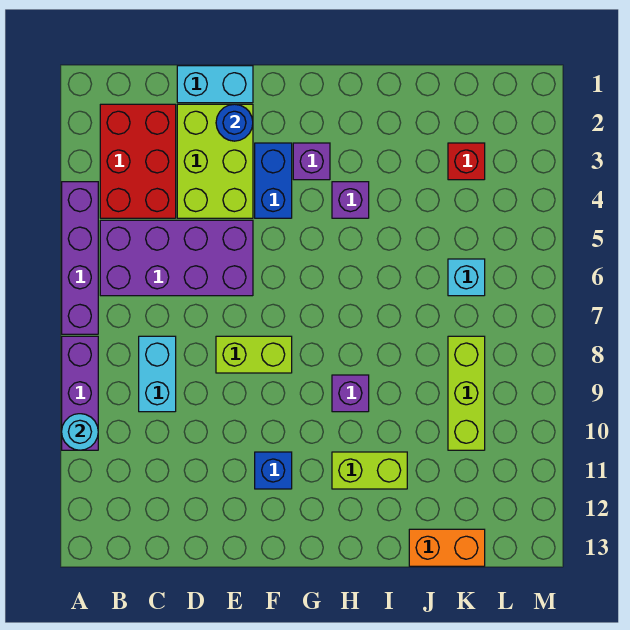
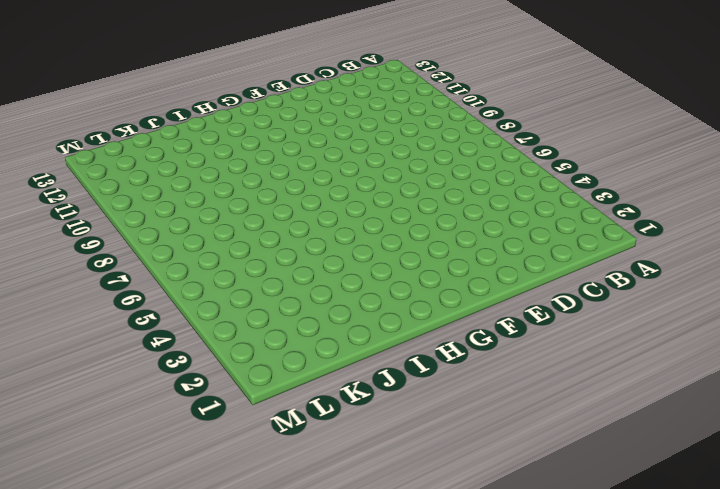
none -> purple brick A4:A7 level 1
none -> purple brick A8:A10 level 1
none -> red brick B2:C4 level 1

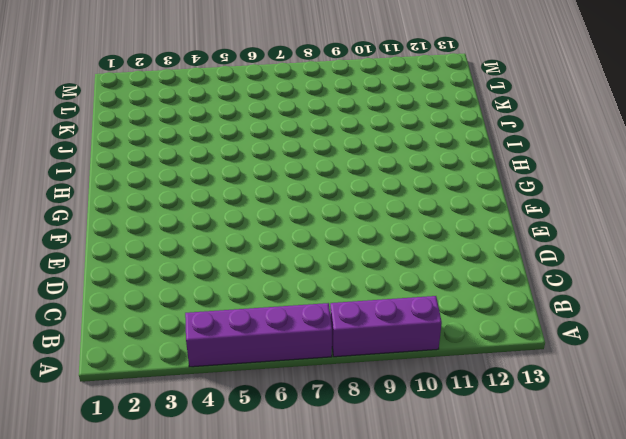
none -> red brick B2:C4 level 1
none -> purple brick B5:E6 level 1
none -> cyan brick C8:C9 level 1

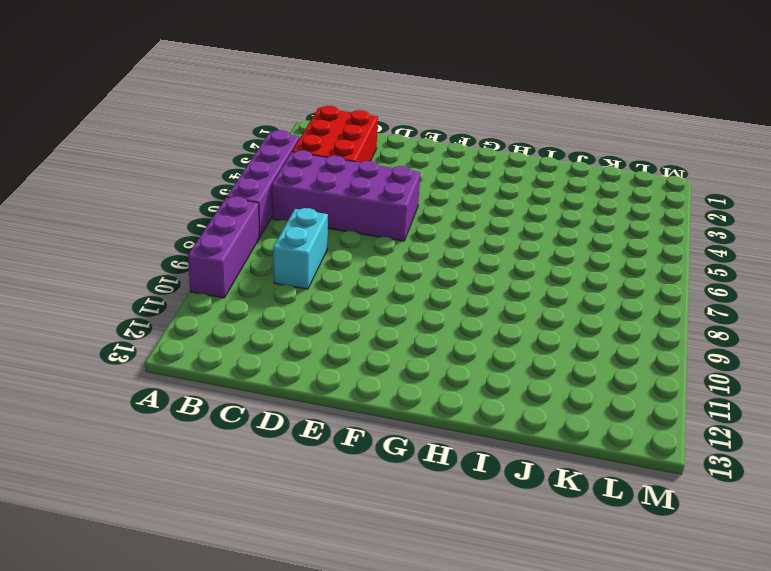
none -> cyan brick D1:E1 level 1
none -> lime brick D2:E4 level 1
none -> lime brick E8:F8 level 1

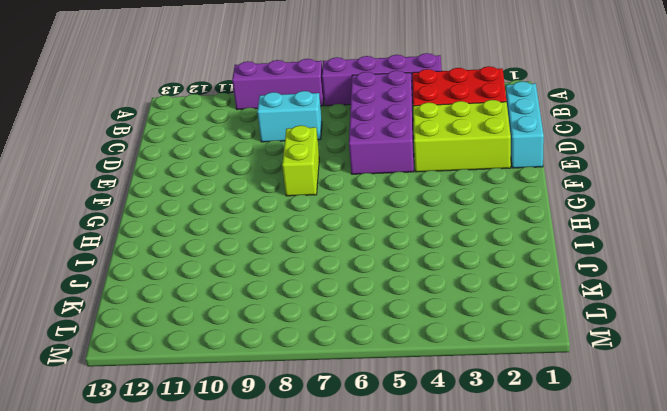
cyan brick C1:E1 level 1 -> cyan brick D1:E1 level 1
none -> blue brick F3:F4 level 1
none -> blue brick F11 level 1
none -> purple brick G3 level 1

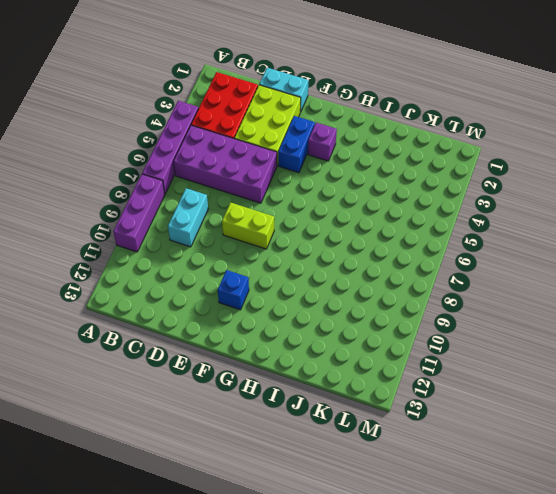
none -> purple brick H4 level 1
none -> purple brick H9 level 1
none -> lime brick H11:I11 level 1

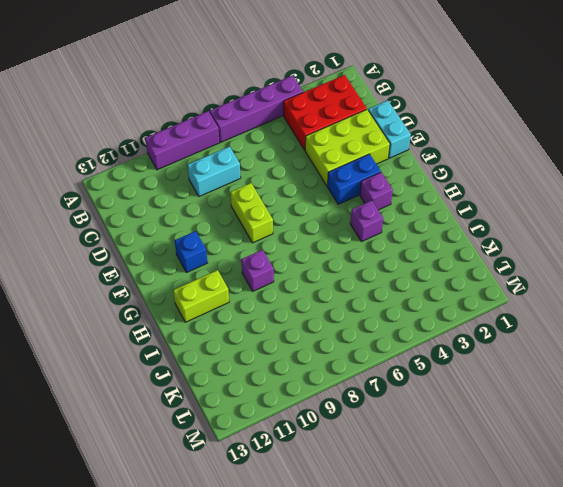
lime brick H11:H12 level 1 -> lime brick H11:I11 level 1
none -> purple brick B5:E6 level 1
none -> orange brick J13:K13 level 1
none -> red brick K3 level 1

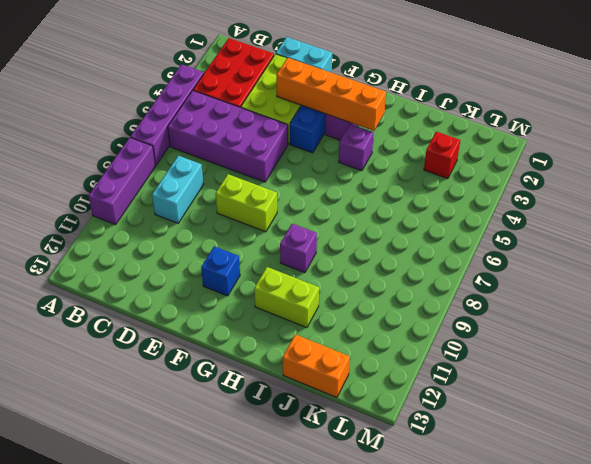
orange brick E3:H3 level 2 -> none
none -> cyan brick K6 level 1
none -> lime brick K8:K10 level 1
none -> cyan round brick A10 level 2

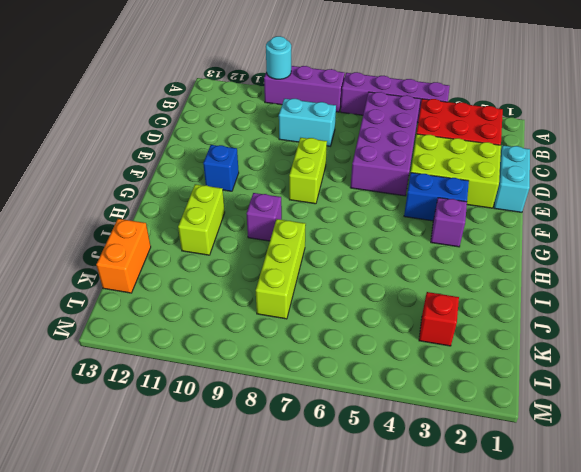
lime brick I8:K8 level 1 -> lime brick K8:K10 level 1
none -> purple brick H4 level 1
none -> cyan brick K6 level 1
none -> blue round brick E2 level 2

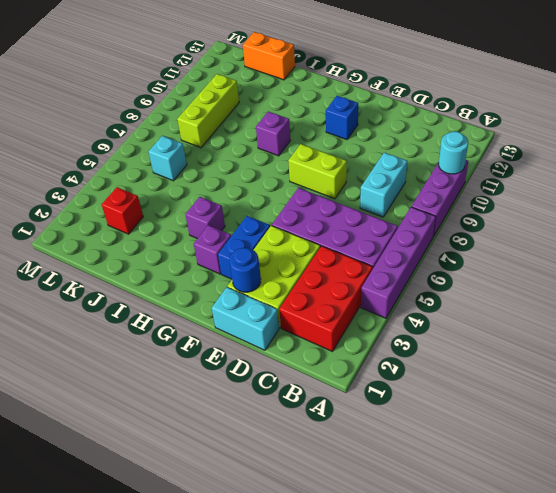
none -> lime brick H11:I11 level 1

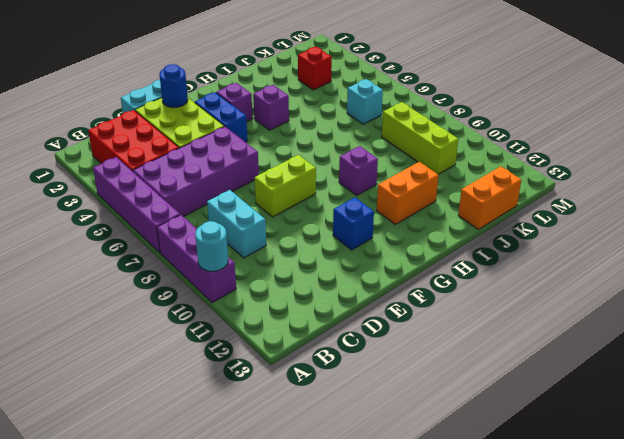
orange brick H11:I11 level 1 -> lime brick H11:I11 level 1

